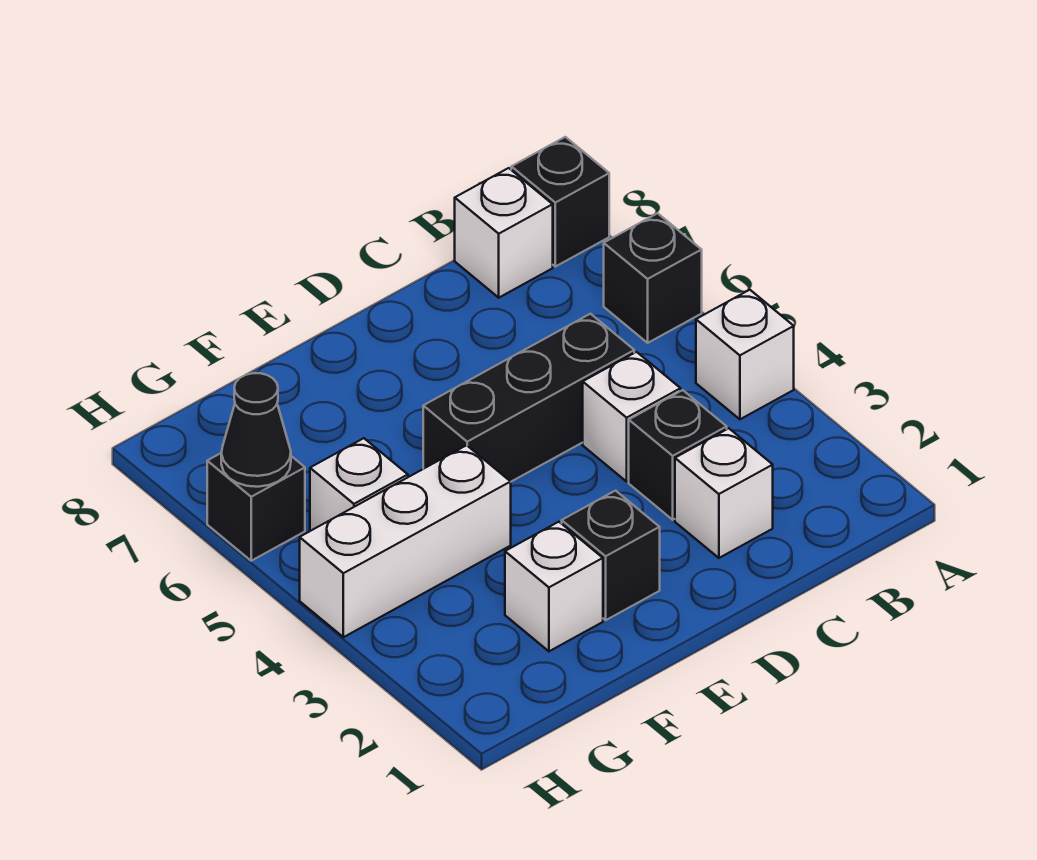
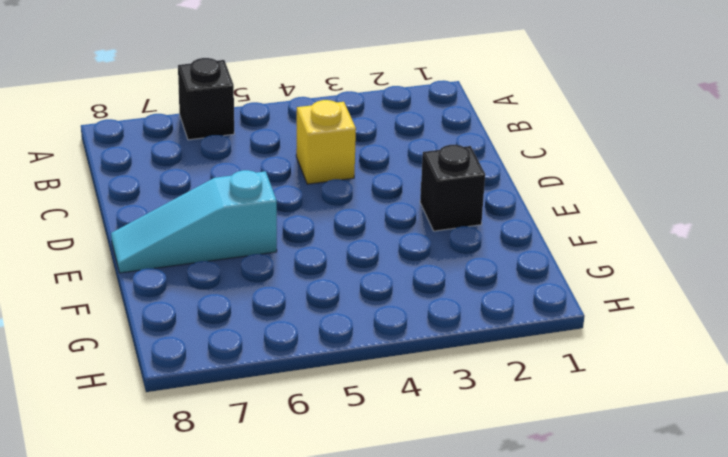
yellow brick C4 level 1 -> white brick C4 level 1
cyan slope E6:E8 level 1 top 6 -> none
none -> white brick A4 level 1
none -> black brick A8 level 1
none -> white brick B8 level 1

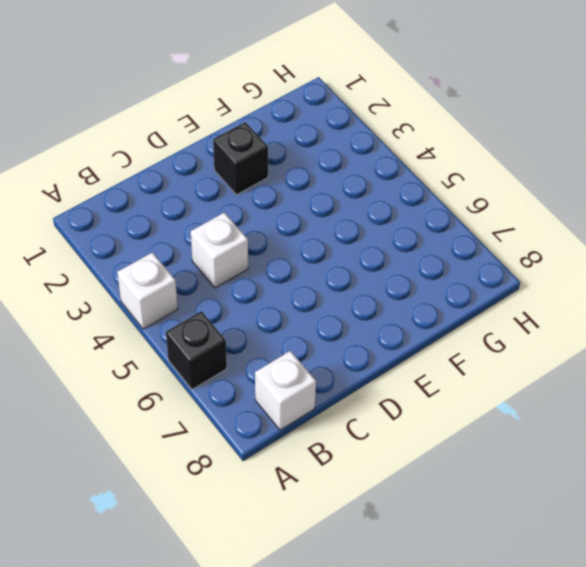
none -> black brick A8 level 1
none -> white brick C2 level 1
none -> black brick C3 level 1

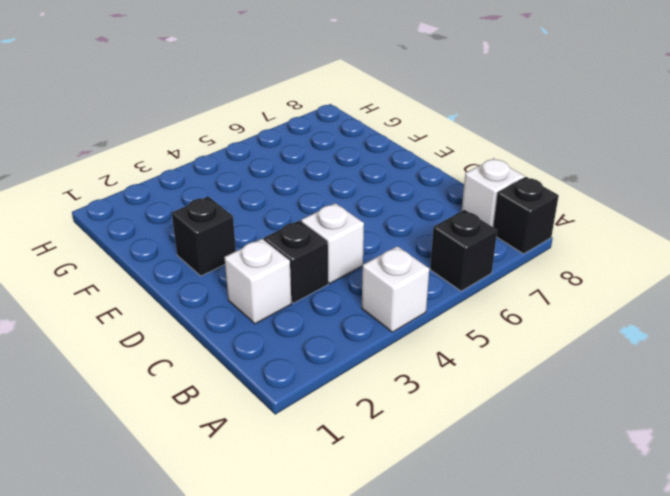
none -> black brick C5:E5 level 1
none -> white brick F2 level 1
none -> white brick F4:H4 level 1

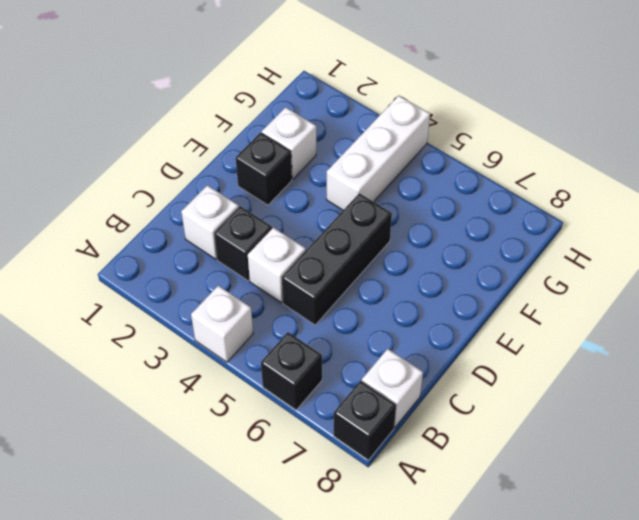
none -> white brick G5 level 1
none -> black brick H6 level 1
none -> black cone H6 level 2

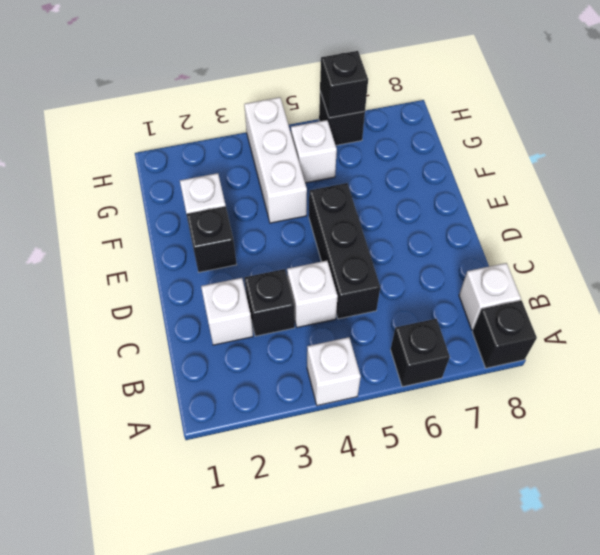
black brick H6 level 2 -> black cone H6 level 2

